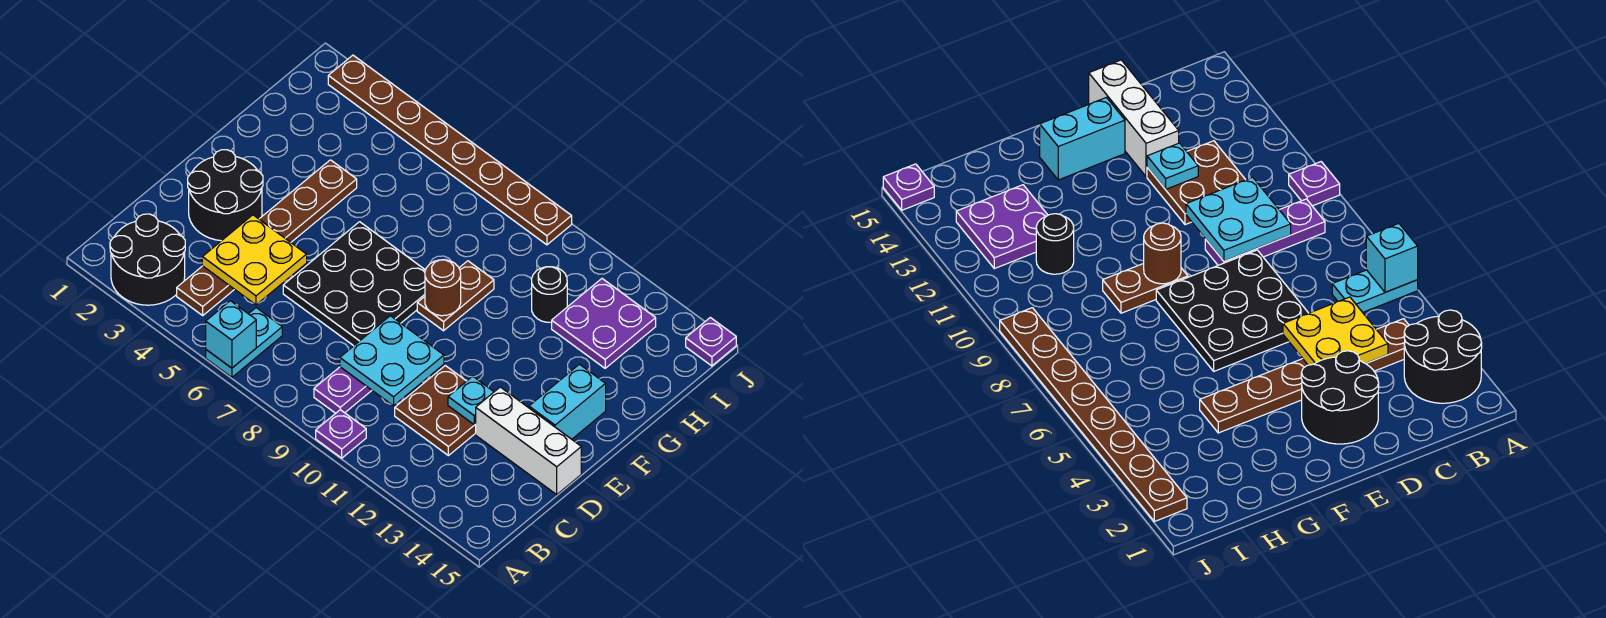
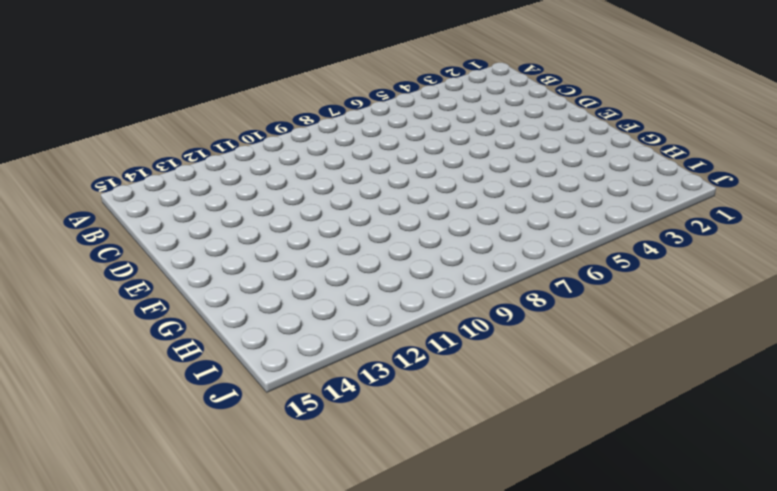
none -> black round brick A2:B3 level 1
none -> cyan plate A6:B6 level 1
none -> purple plate A10 level 1

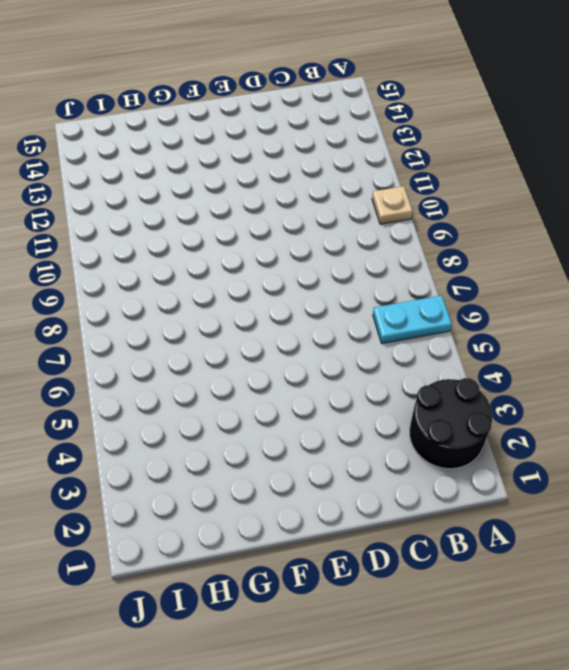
tan plate A10 level 1 -> purple plate A10 level 1
none -> brown plate B4:G4 level 1
none -> purple plate B9:D9 level 1
none -> brown plate C11:D12 level 1

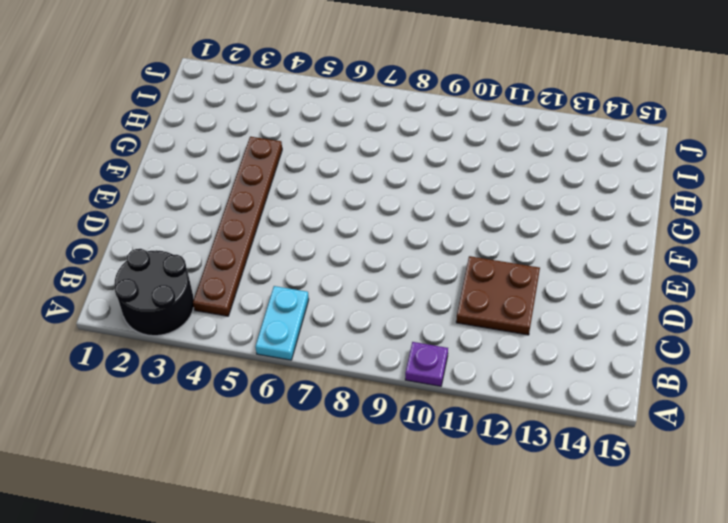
none -> purple plate B9:D9 level 1
none -> black round brick D2:E3 level 1
none -> black plate D6:F8 level 1

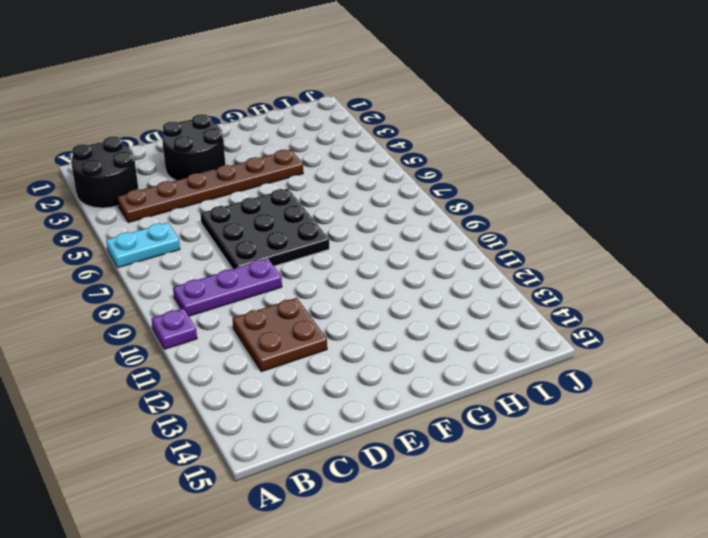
none -> white brick D13:D15 level 1
none -> cyan brick E14:F14 level 1
none -> brown plate F9:G9 level 1

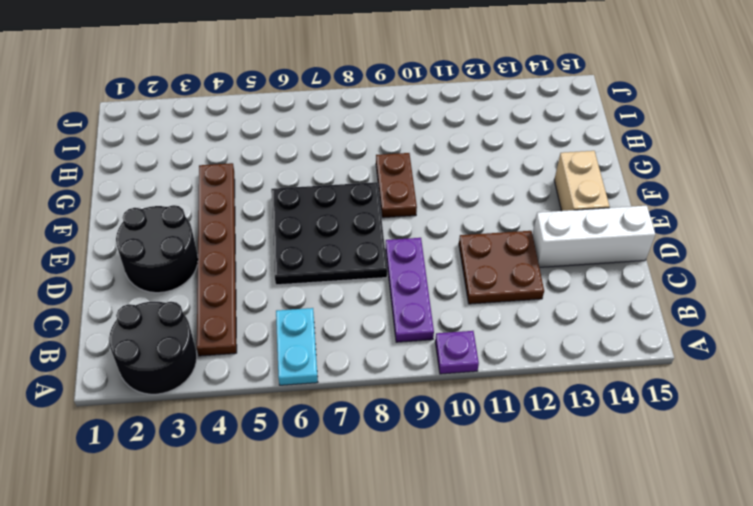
tan brick E14:F14 level 1 -> cyan brick E14:F14 level 1
none -> black round brick H11 level 1
none -> purple plate H12:I13 level 1
none -> brown plate J2:J9 level 1

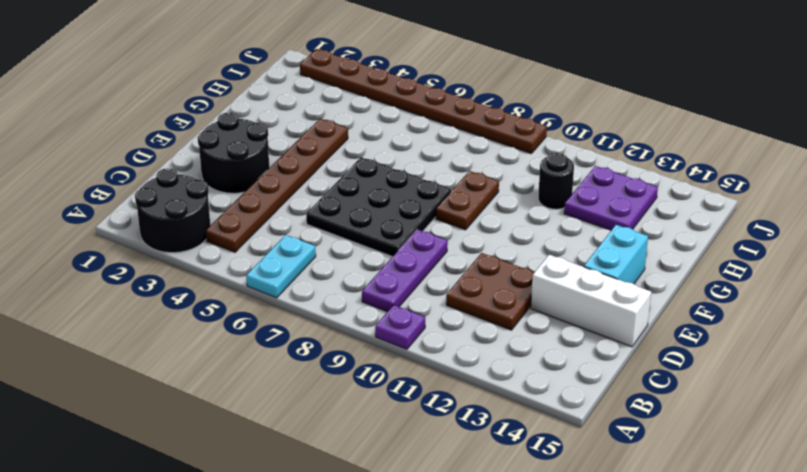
none -> purple plate J15 level 1
none -> cyan brick A6 level 2
none -> yellow plate C4:D5 level 2

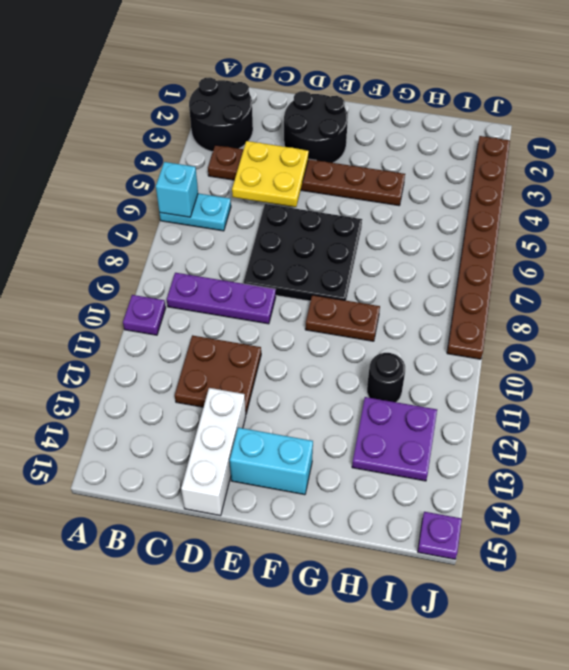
none -> cyan plate C9:D10 level 2
none -> cyan plate D12 level 2
none -> brown round brick F9 level 2

